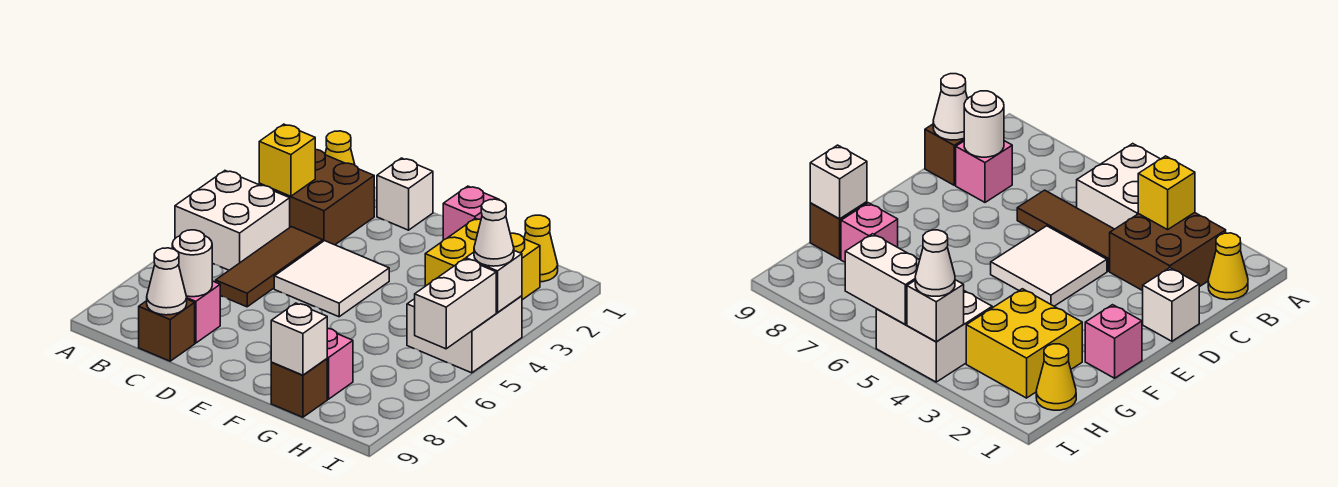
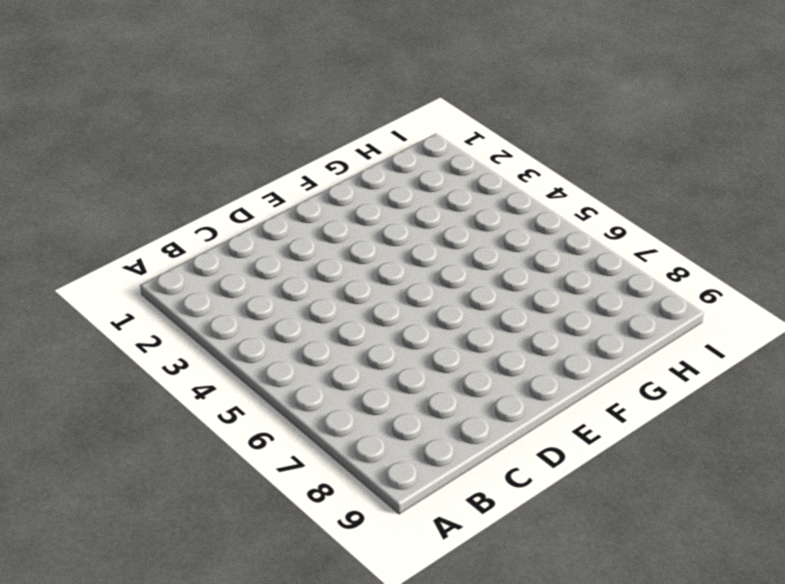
none -> white brick A4:B5 level 1
none -> yellow cone B1 level 1
none -> brown brick B2:C3 level 1

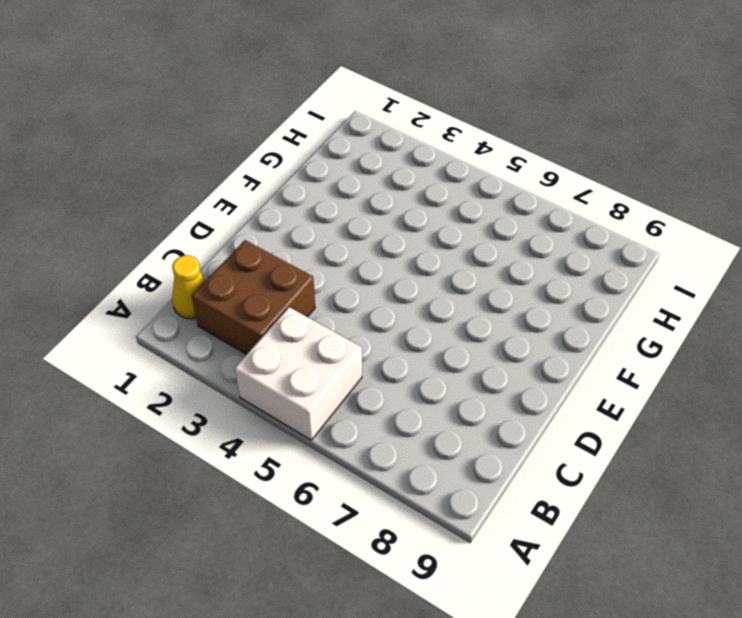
none -> brown tile C4:C6 level 1
none -> pink brick C8 level 1
none -> brown brick C9 level 1

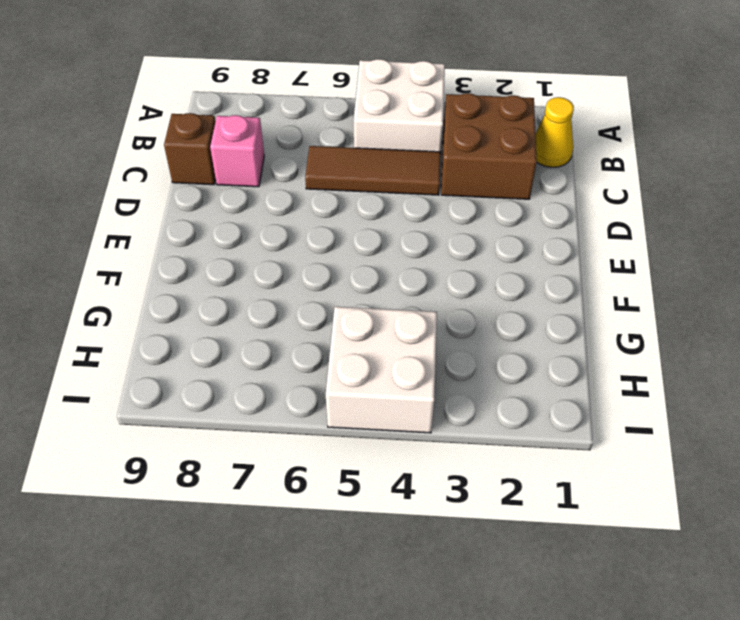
none -> white brick D1 level 1
none -> white tile D4:E5 level 1
none -> pink brick F1 level 1

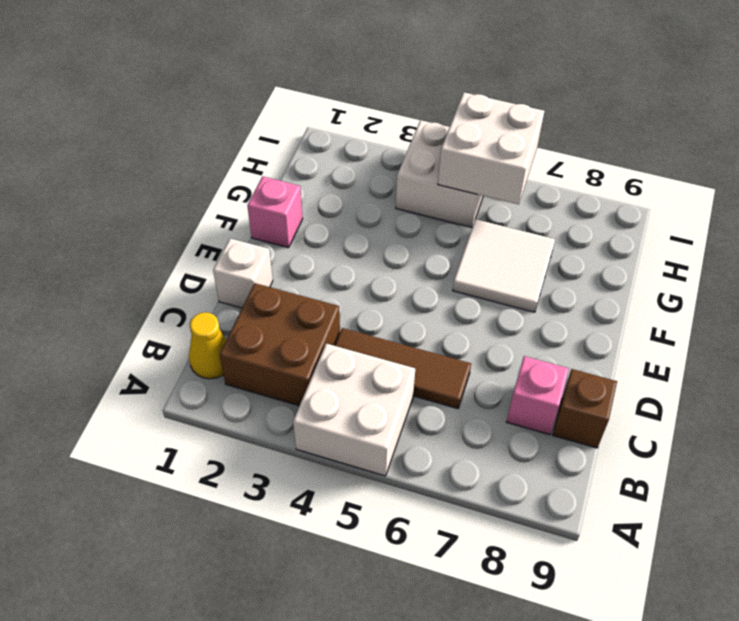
white tile F6:G7 level 1 -> white tile D4:E5 level 1
white brick H5:I6 level 2 -> white brick I5:I6 level 2
none -> yellow brick G2:H3 level 1
none -> pink brick G8 level 1
none -> brown brick G9 level 1

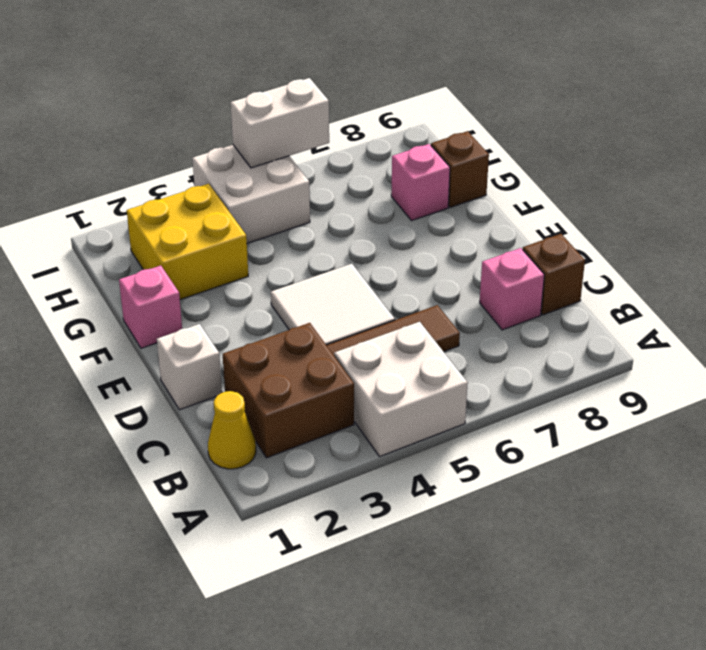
none -> yellow cone H1 level 1
none -> yellow brick B3 level 2
none -> white round brick C8 level 2

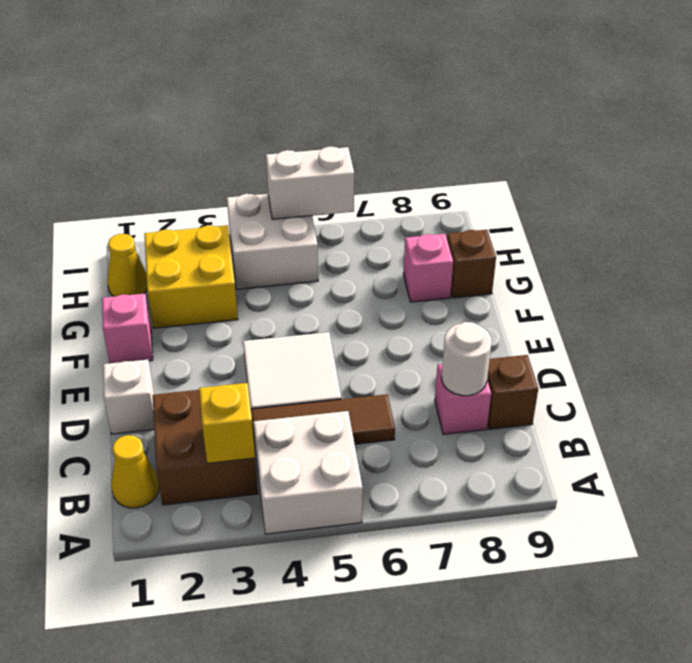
none -> white cone C9 level 2
none -> white brick G9 level 2
none -> white brick I4 level 2

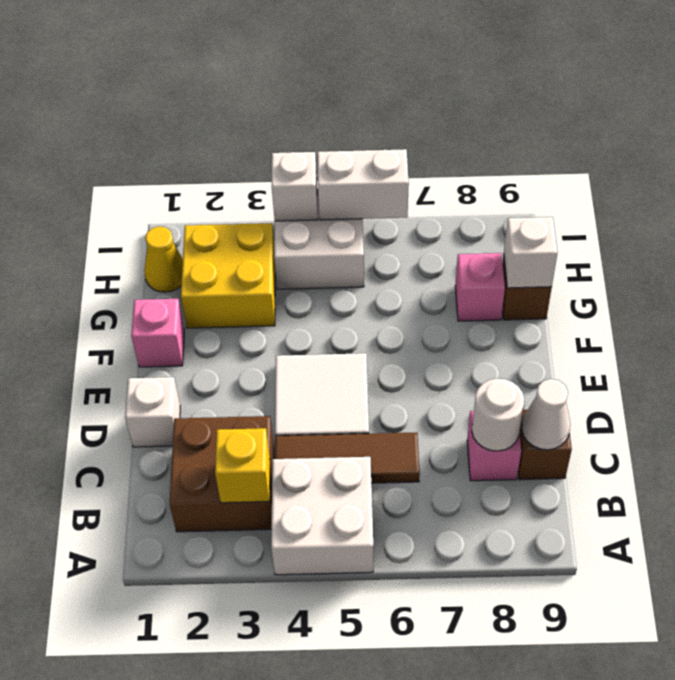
none -> yellow cone B1 level 1
none -> white cone I4 level 3

